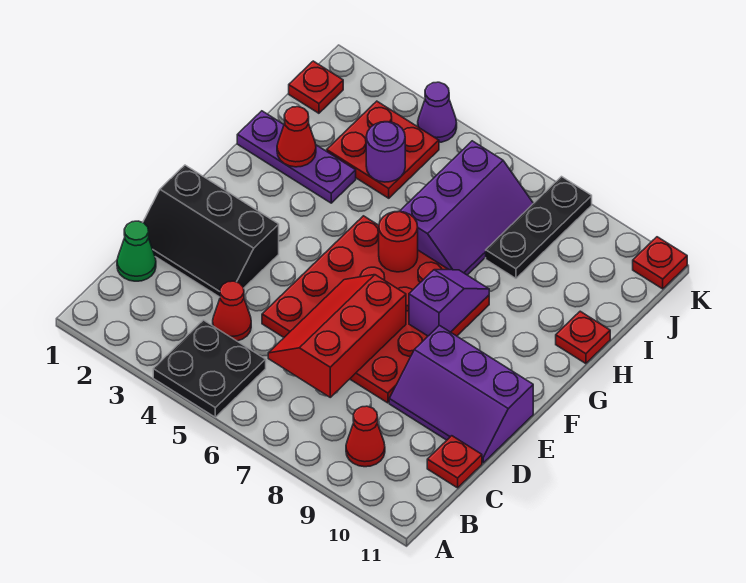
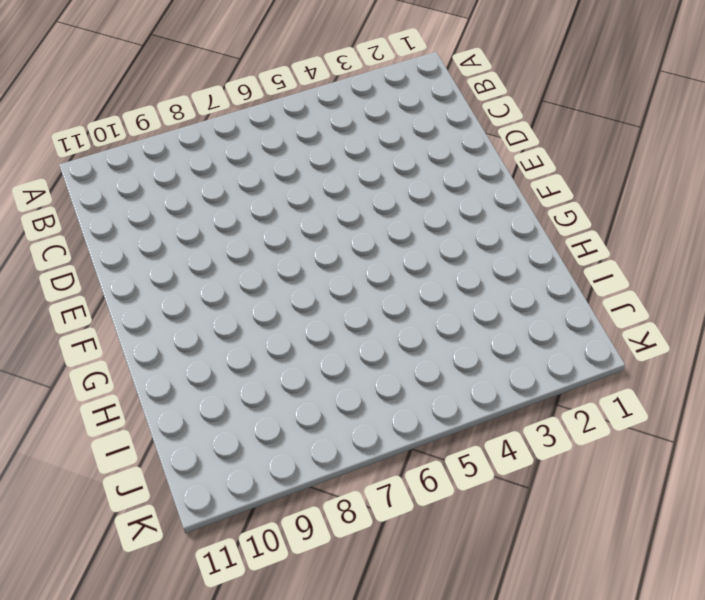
none -> black plate A4:B5 level 1
none -> red cone B9 level 1
none -> green cone C1 level 1

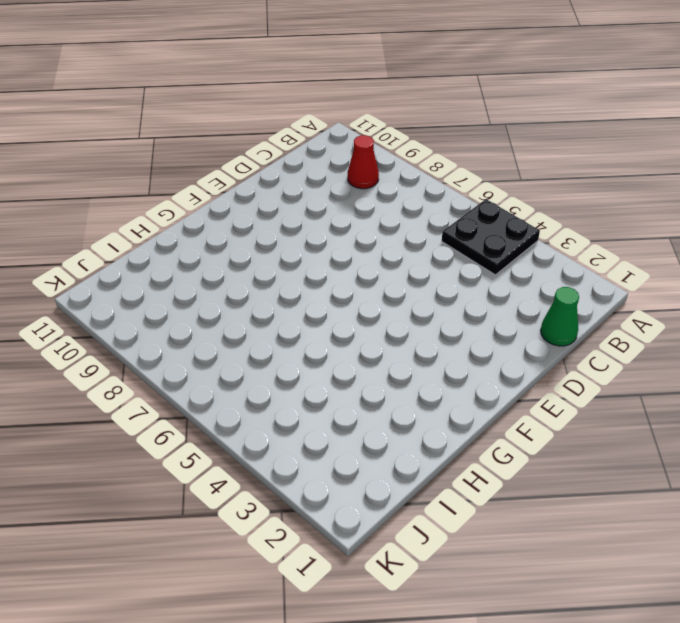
none -> red cone C4 level 1
none -> red plate C11 level 1
none -> black slope D1:E3 level 1 top E

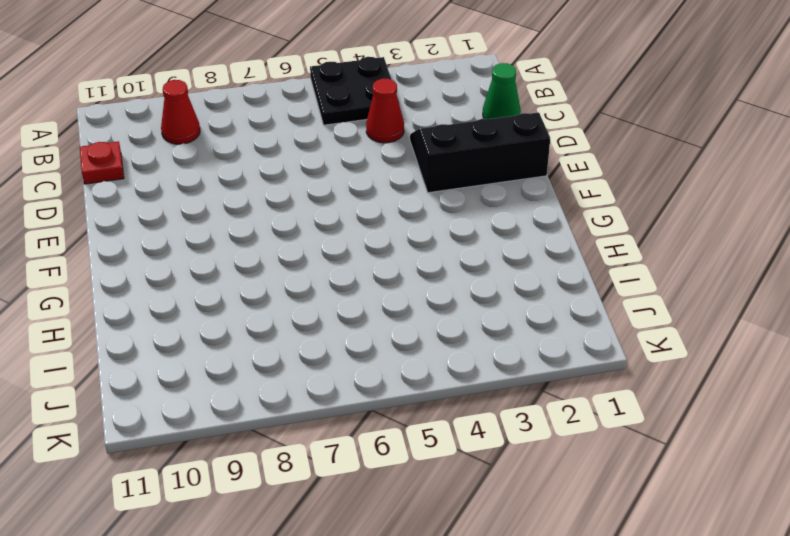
none -> red plate D5:G8 level 1
none -> purple slope D9:E11 level 1 top E
none -> purple plate H1:H3 level 1

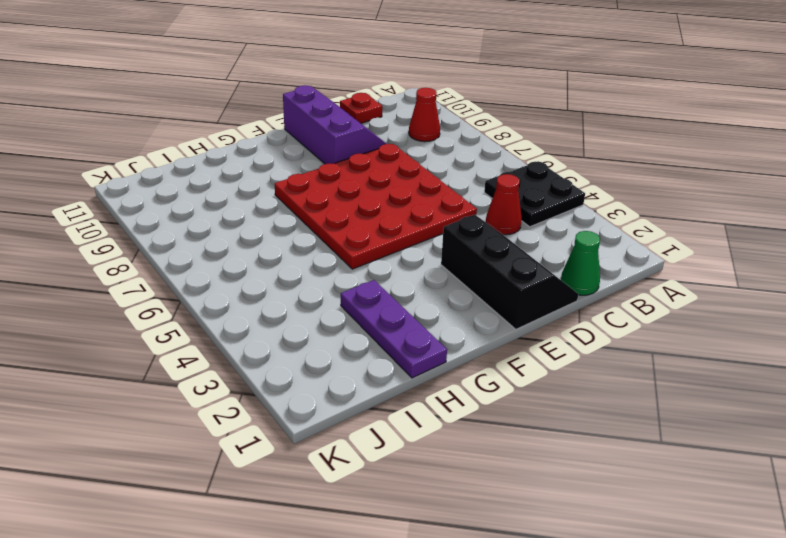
none -> purple slope H6:J7 level 1 top 6
none -> red plate H11 level 1
none -> red plate I3:J4 level 1

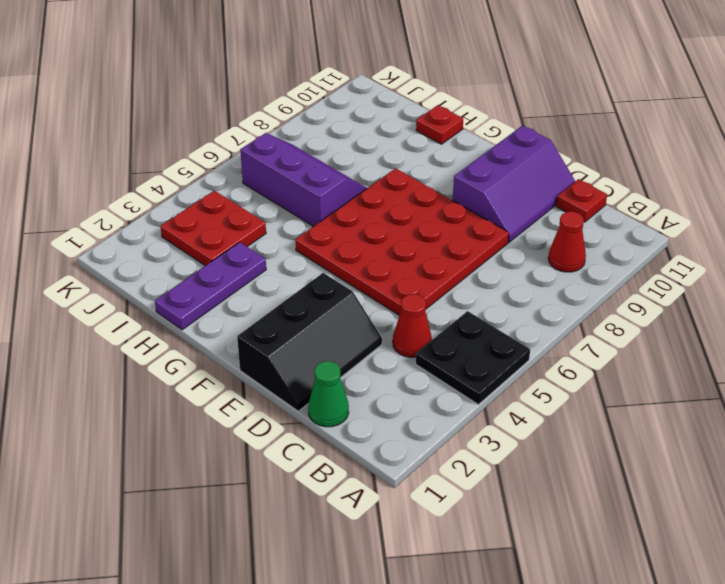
none -> black plate I8:K8 level 1
none -> red plate J1 level 1
none -> purple cone K4 level 1

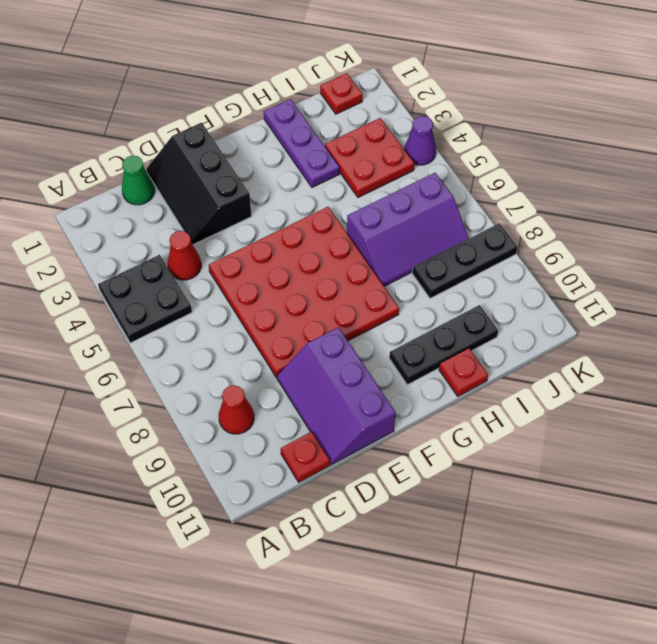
black plate G10:I10 level 1 -> none
none -> red plate K11 level 1
none -> red slope C6:E7 level 2 top 7
none -> purple slope F8:G8 level 2 top F

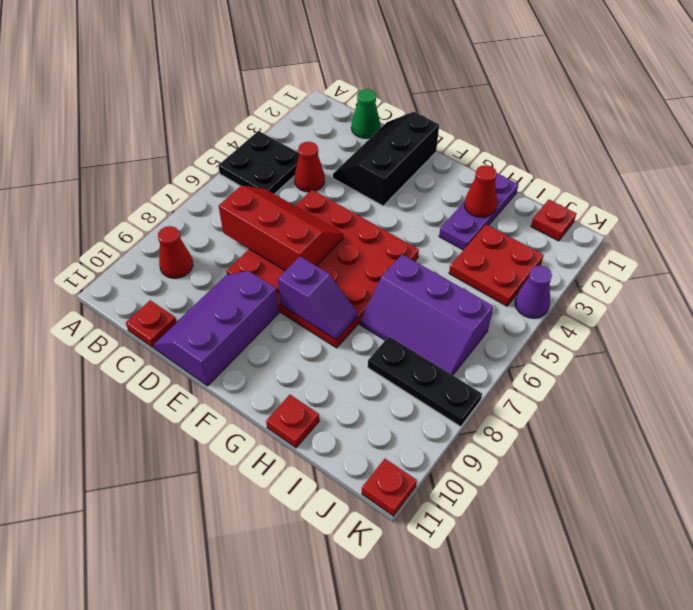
none -> red round brick G6 level 2
none -> purple round brick I4 level 2

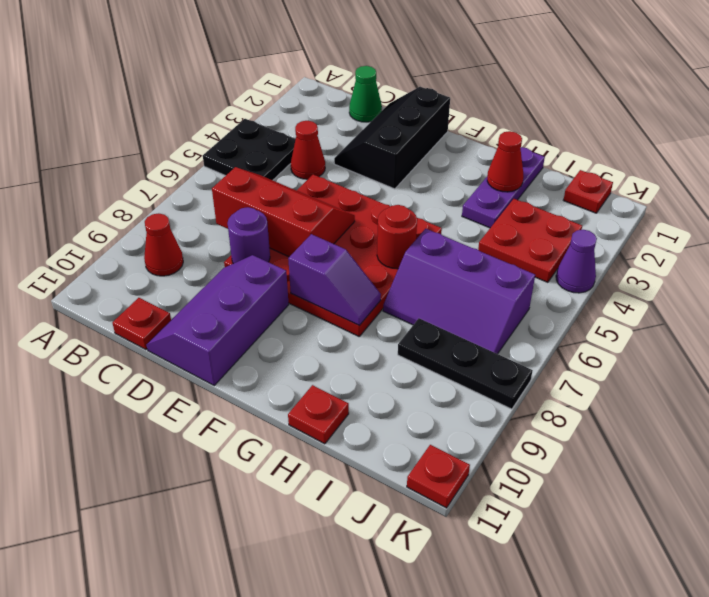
purple round brick D8 level 2 -> purple round brick I4 level 2

